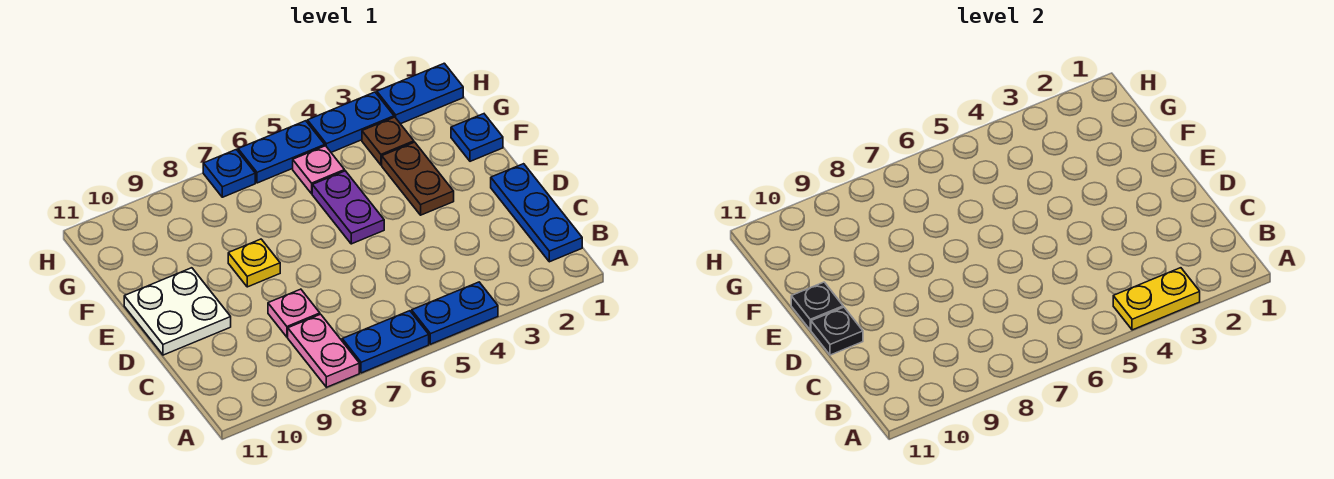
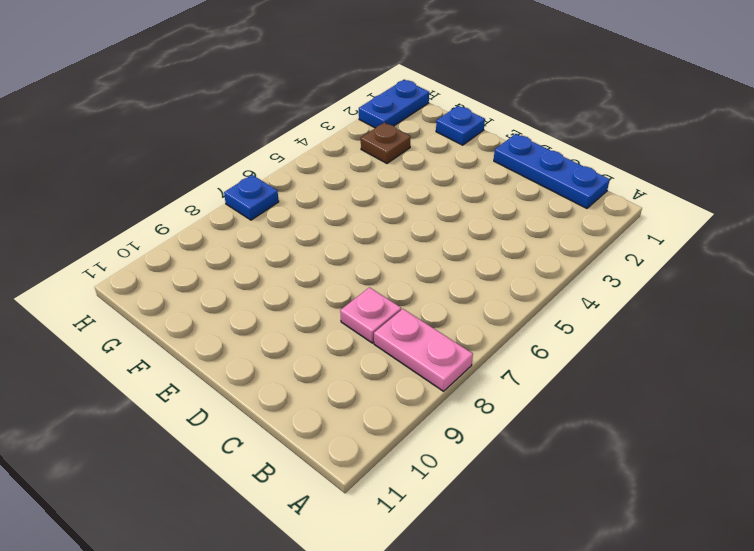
none -> blue plate A4:A5 level 1
none -> blue plate A6:A7 level 1
none -> white plate D10:E11 level 1

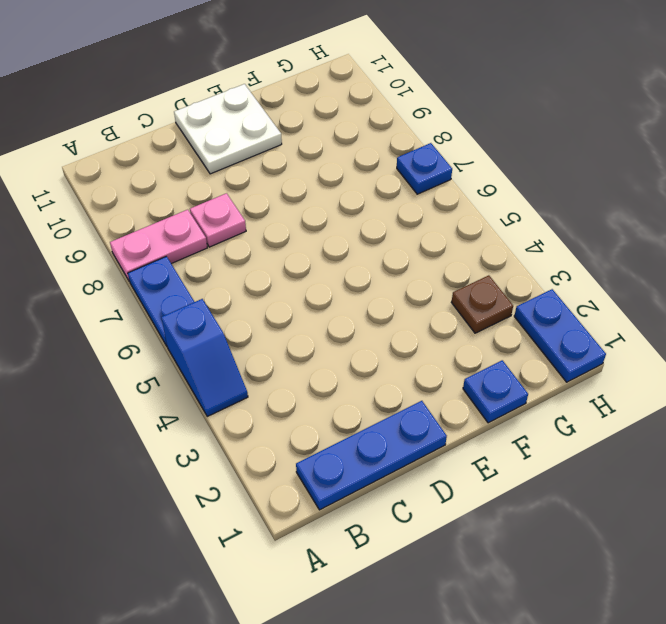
blue slope A4:A5 level 1 top 5 -> blue plate A4:A5 level 1
none -> brown plate E3:F3 level 1
none -> purple plate E5:F5 level 1
none -> yellow plate E8 level 1

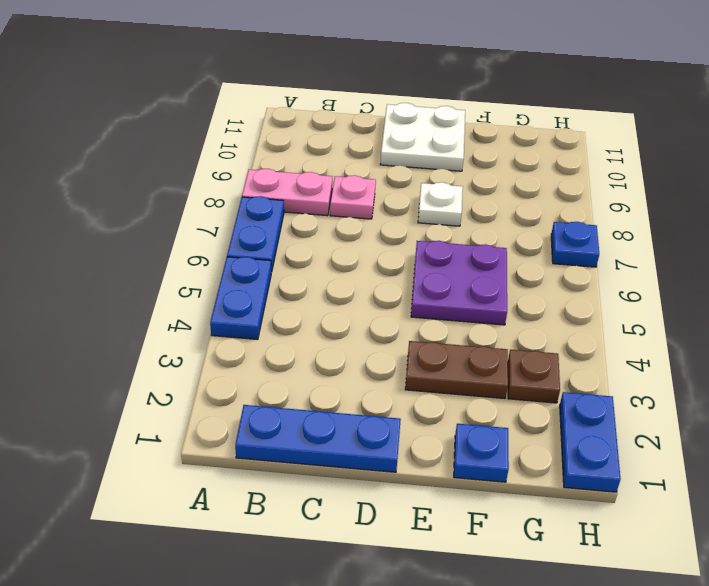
purple plate E5:F6 level 1 -> purple plate E5:F5 level 1
white plate E8 level 1 -> yellow plate E8 level 1
none -> pink plate G5 level 1
none -> blue plate H3:H4 level 1
none -> blue plate H5:H6 level 1

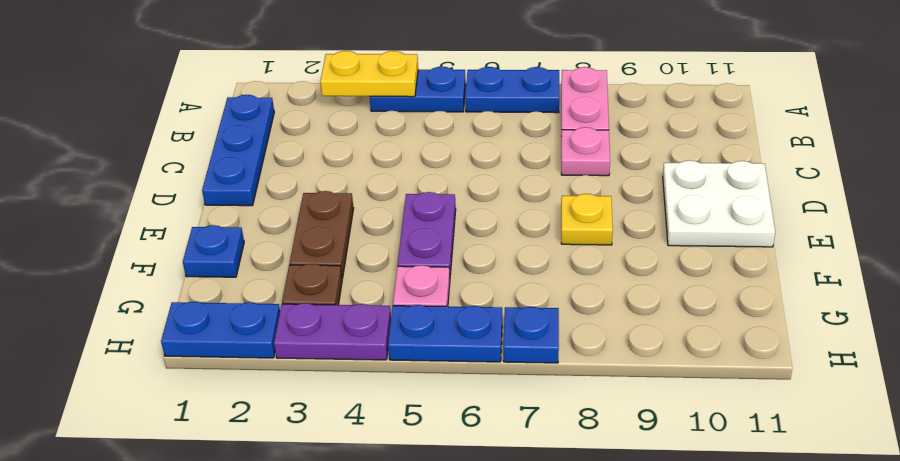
purple plate H3:H4 level 1 -> blue plate H3:H4 level 1
none -> black plate D11 level 2
none -> black plate E11 level 2

